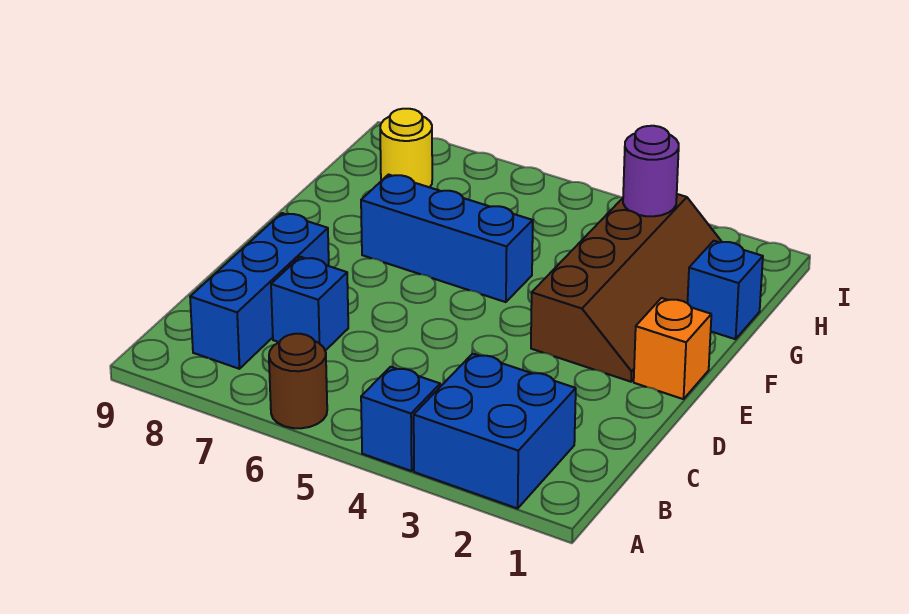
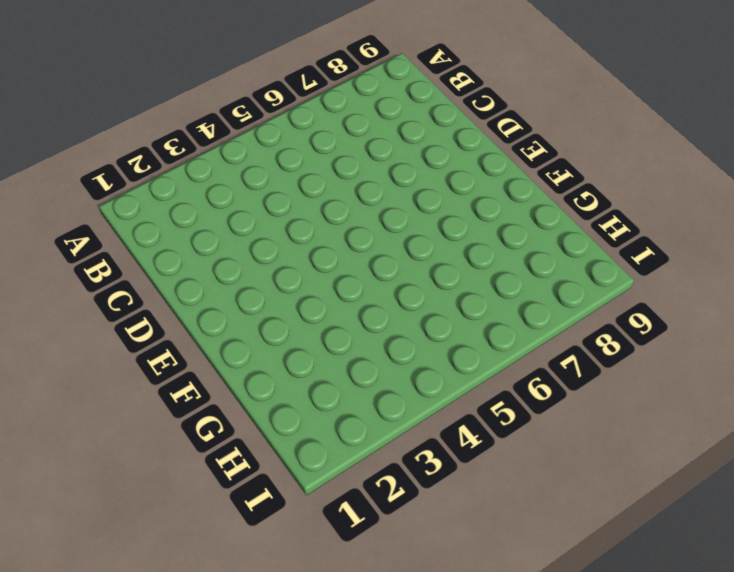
none -> blue brick A2:B3 level 1
none -> blue brick A4 level 1

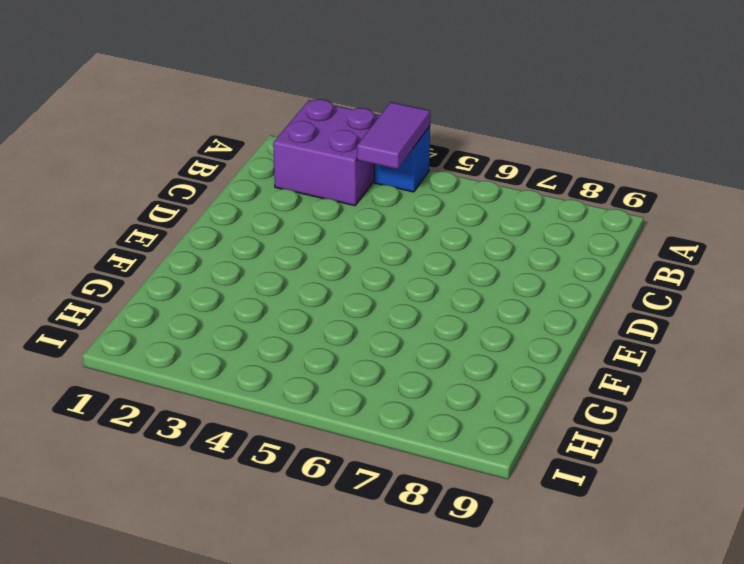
purple brick A2:B3 level 1 -> blue brick A2:B3 level 1
purple tile A4:B4 level 2 -> none
none -> brown round brick A6 level 1
none -> blue brick B8:D8 level 1

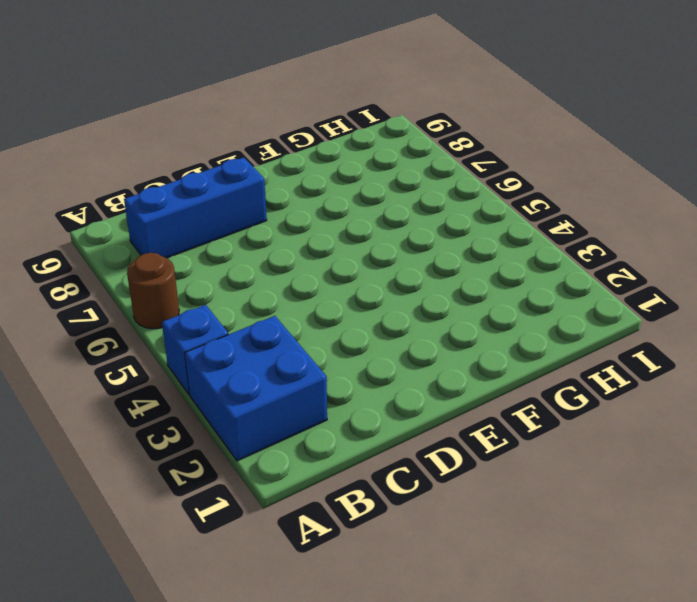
none -> blue brick C7 level 1
none -> orange brick E1 level 1

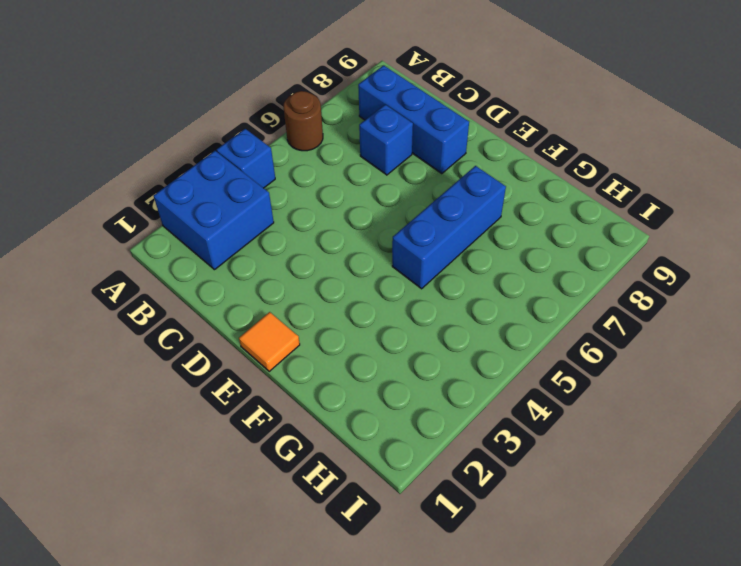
orange tile E1 level 1 -> orange brick E1 level 1
none -> brown slope E2:H3 level 1 top 3
none -> blue brick G1 level 1

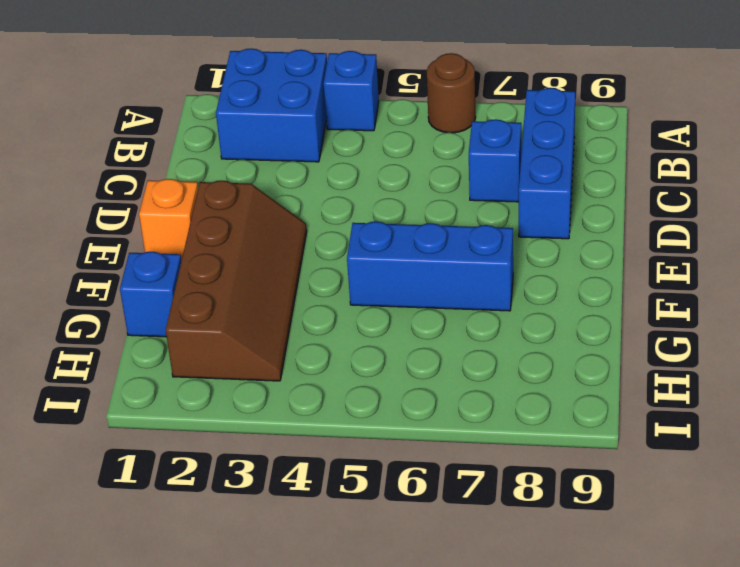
brown slope E2:H3 level 1 top 2 -> brown slope E2:H3 level 1 top 3
none -> yellow round brick H8 level 1
none -> purple round brick H3 level 2

